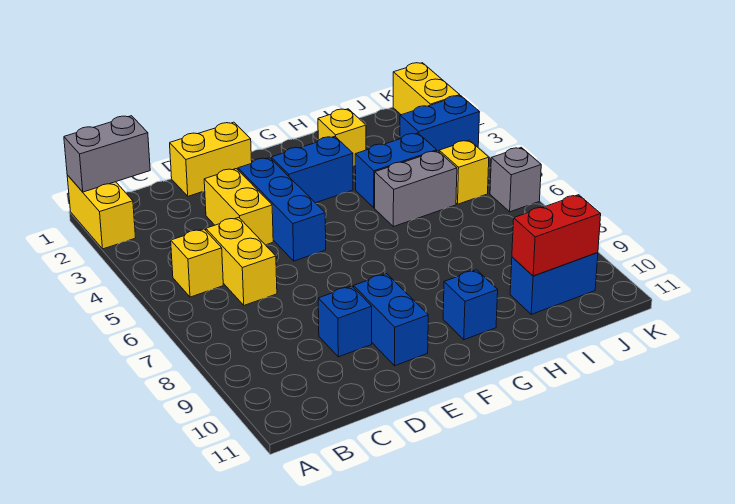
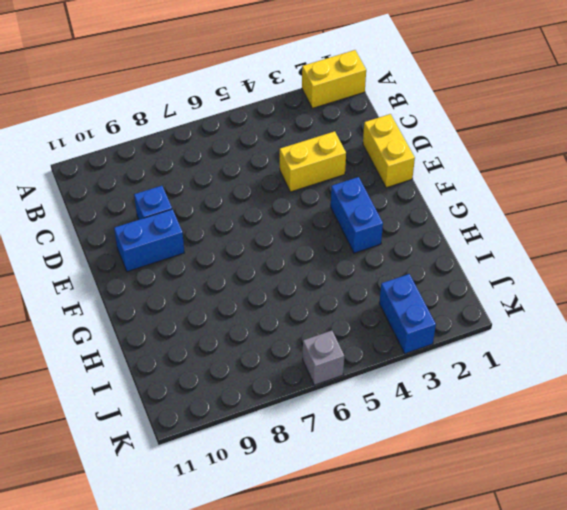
none -> yellow brick B5 level 1
none -> yellow brick C5:C6 level 1
none -> blue brick E3:E5 level 1

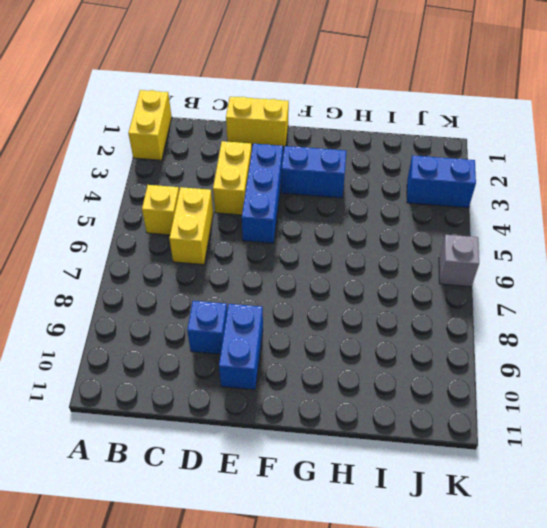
none -> blue brick G10 level 1
none -> yellow brick H2 level 1
none -> blue brick H4:I4 level 1

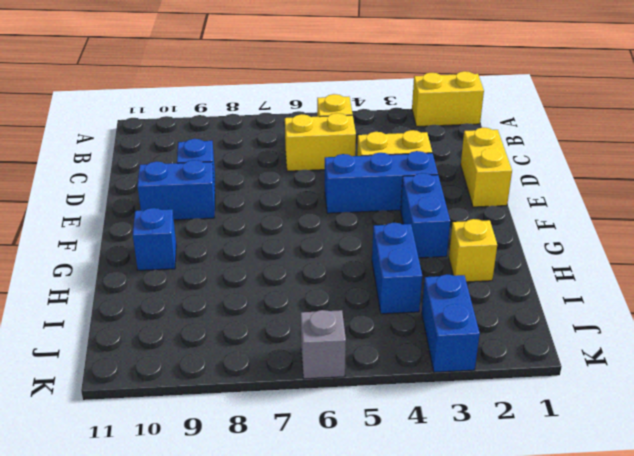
none -> grey brick H5:I5 level 1
none -> blue brick I10:J10 level 1
none -> yellow brick J5 level 1

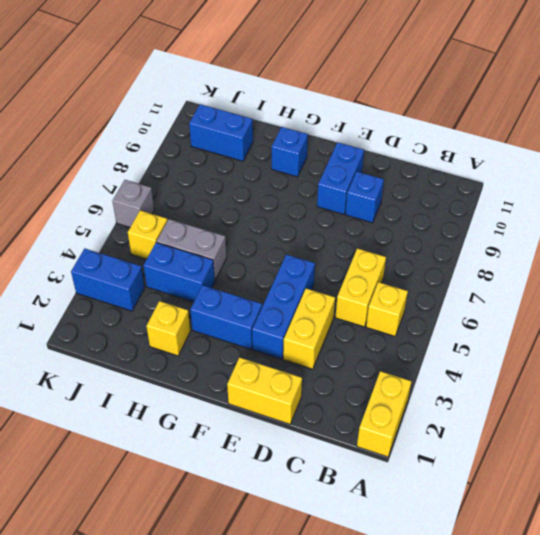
none -> yellow brick K1:K2 level 1
none -> grey brick A1:B1 level 2
none -> red brick I10:J10 level 2

